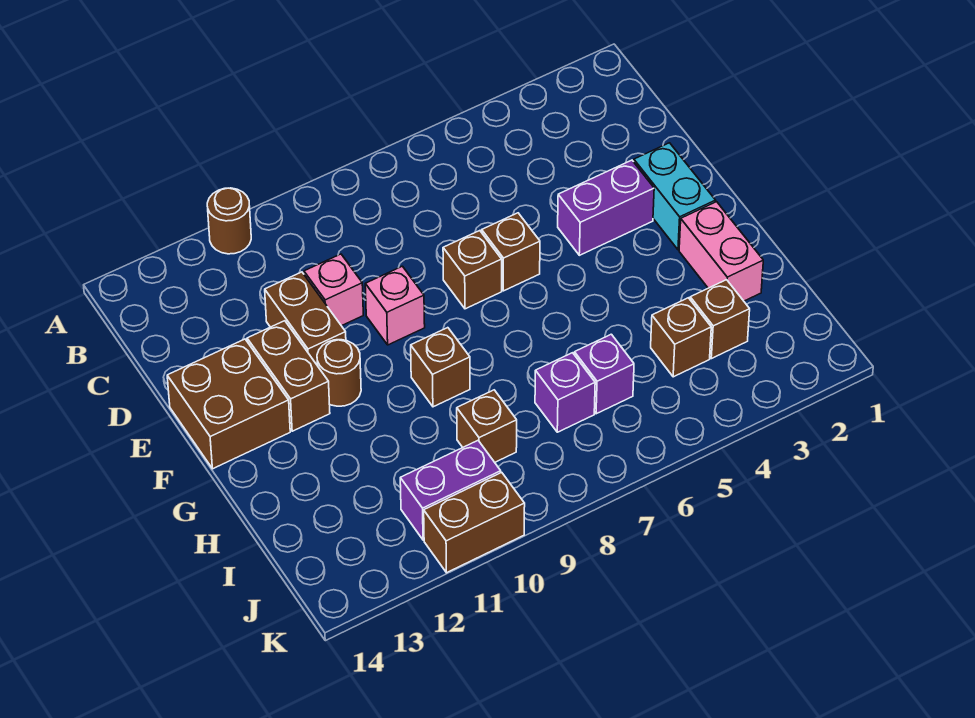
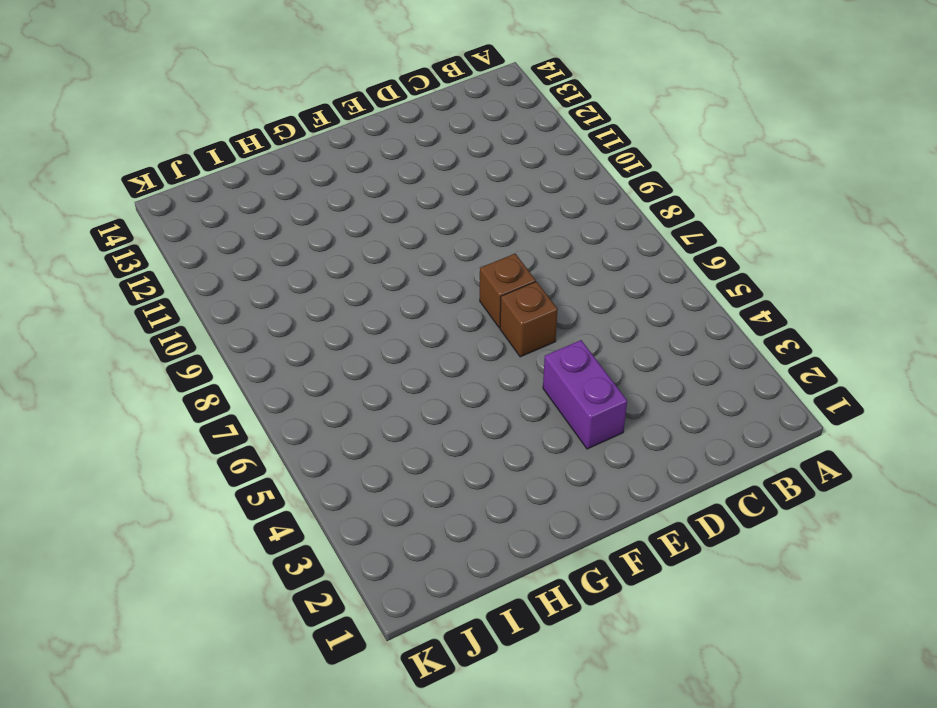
none -> brown round brick A11 level 1
none -> pink brick D10 level 1
none -> brown brick D11:E11 level 1

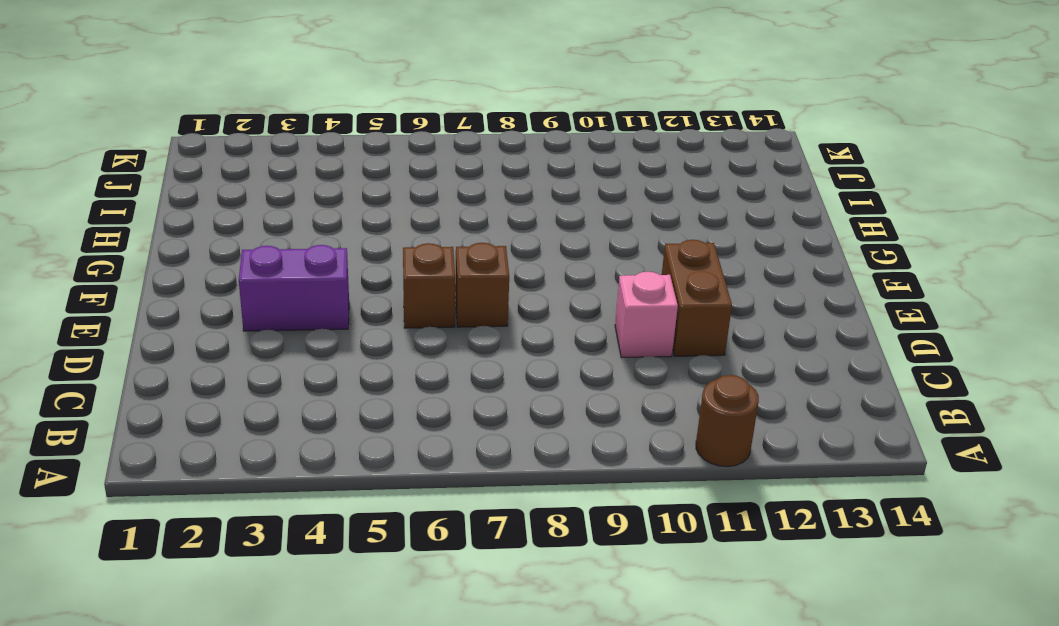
none -> cyan brick E2:F2 level 1
none -> pink brick E9 level 1
none -> brown brick E12:F12 level 1

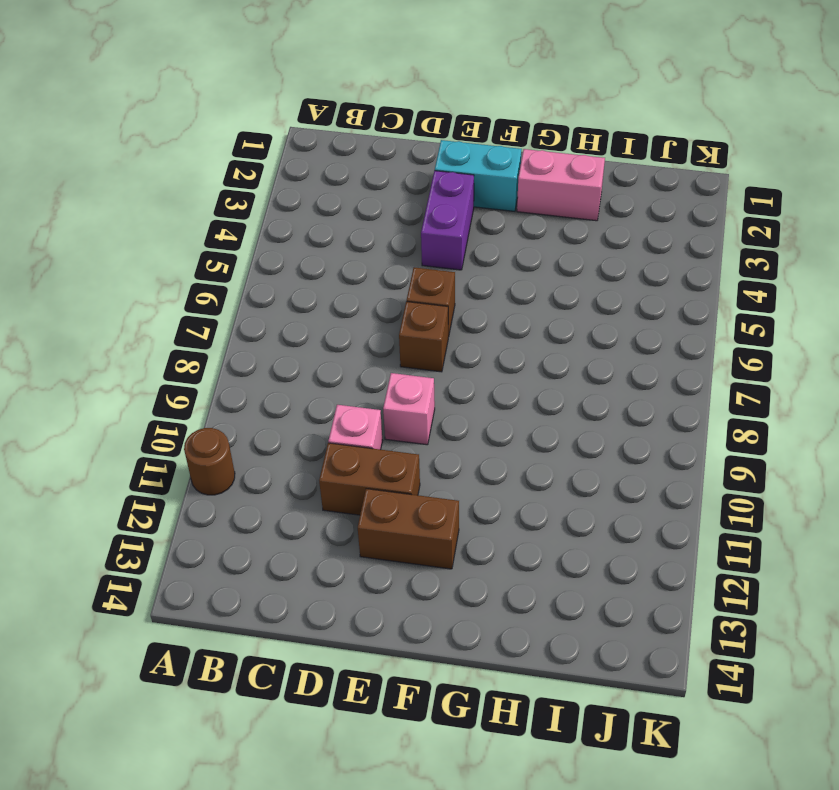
none -> brown brick E13:F14 level 1
none -> brown round brick F11 level 1
none -> brown brick G9 level 1

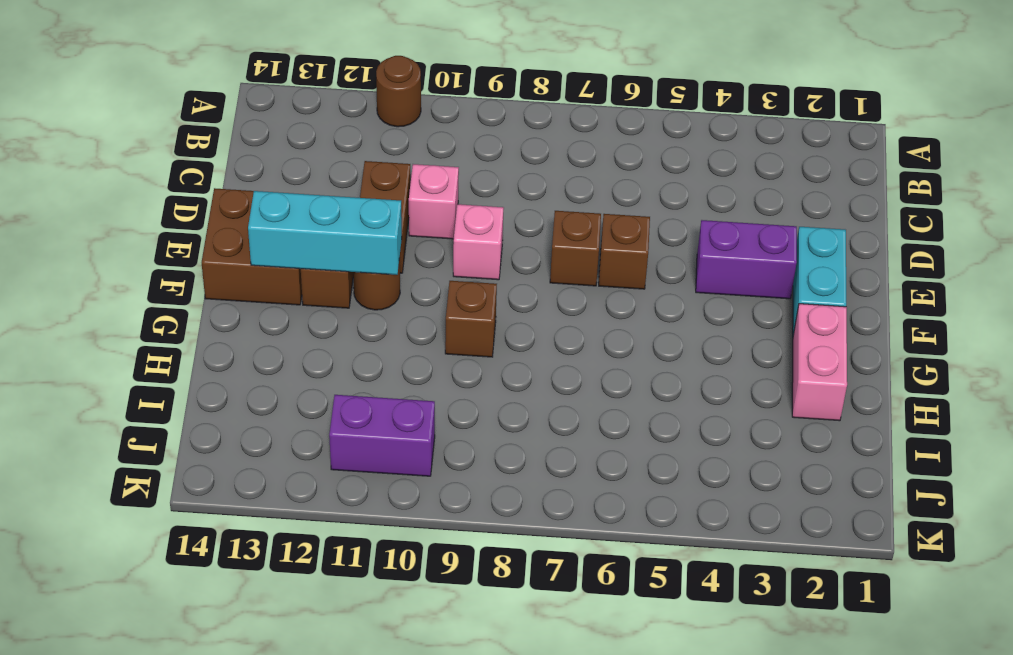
cyan brick F11:F13 level 2 -> none
none -> brown brick I3 level 1
none -> brown brick I4 level 1
none -> purple brick I6 level 1

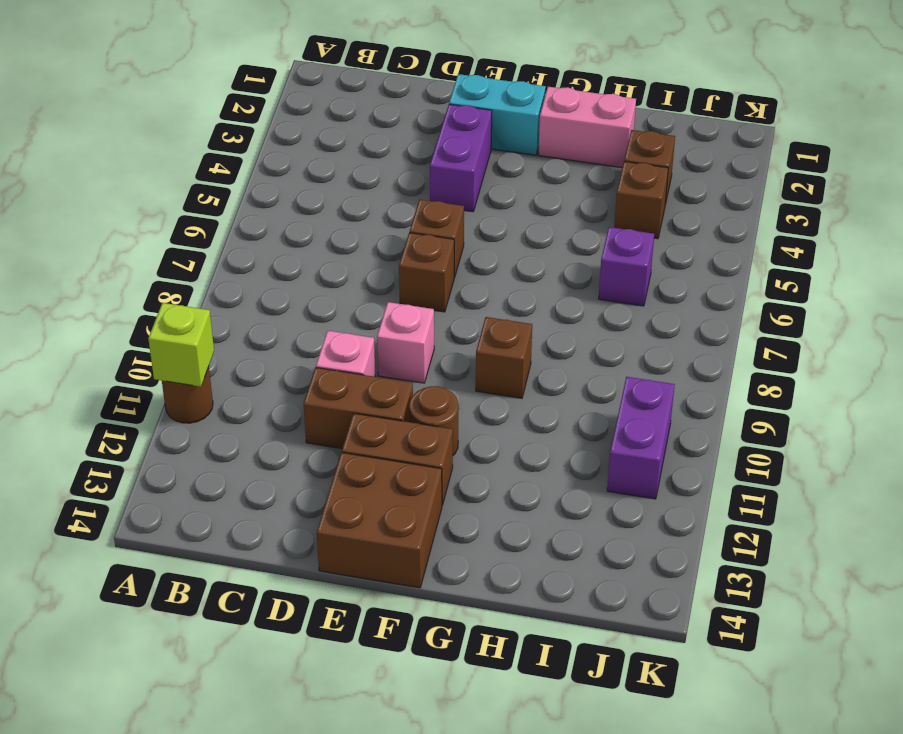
lime brick A11 level 2 -> none
none -> purple brick I7 level 1
none -> brown brick I9 level 1
none -> brown brick K10:K11 level 1

